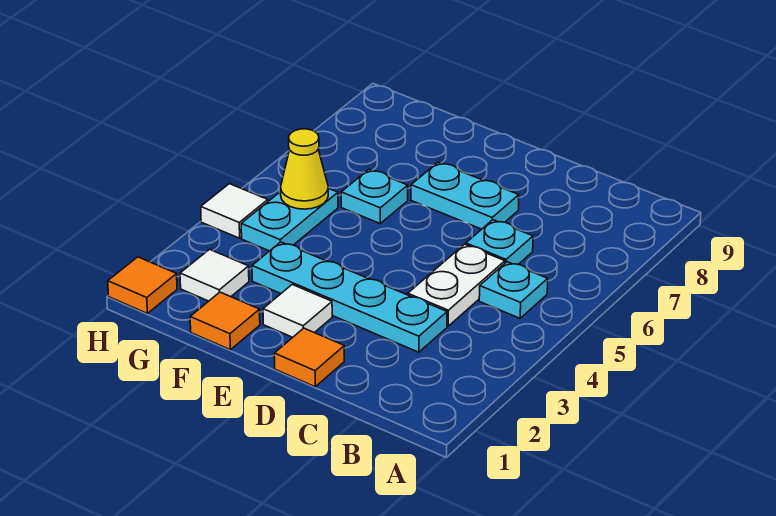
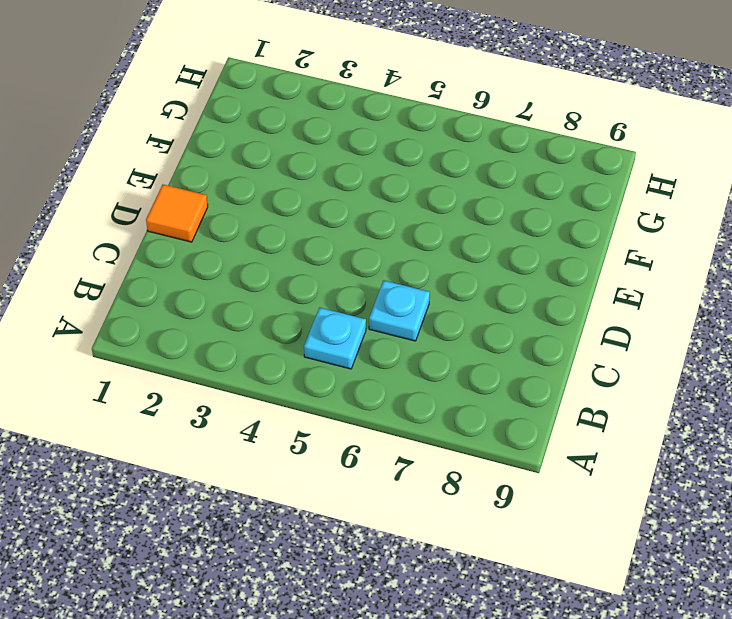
none -> cyan plate C3:F3 level 1
none -> white plate C4:C5 level 1
none -> cyan plate D7:E7 level 1

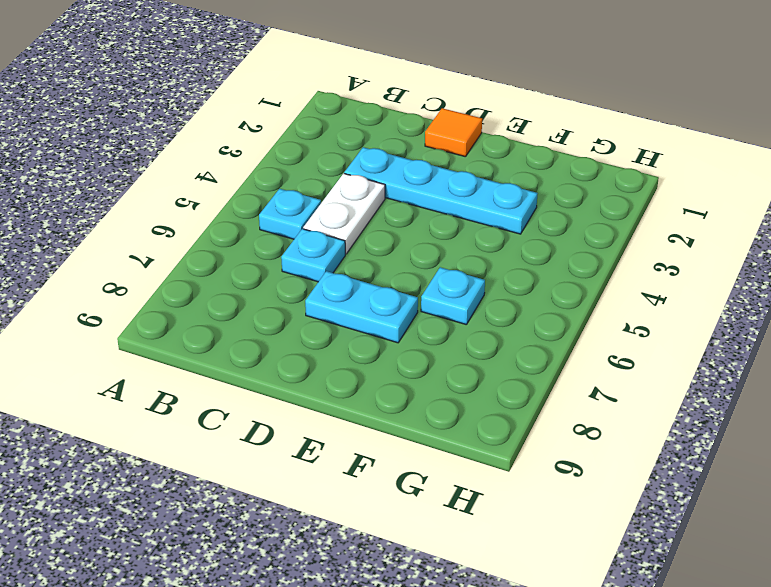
none -> white tile E2 level 1
none -> orange tile F1 level 1
none -> white tile G2 level 1

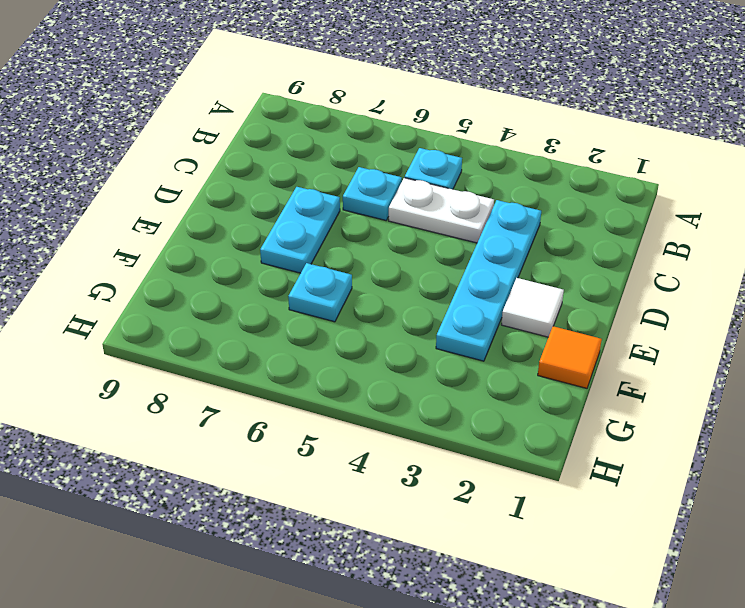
none -> orange tile D1 level 1
none -> white tile G2 level 1
none -> cyan plate G4:G5 level 1

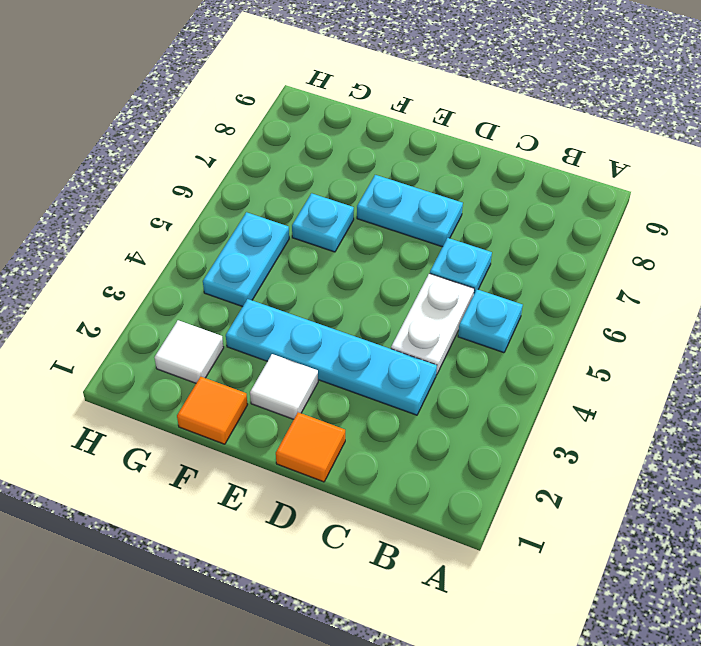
none -> orange tile H1 level 1
none -> white tile H4 level 1
none -> yellow cone G5 level 2

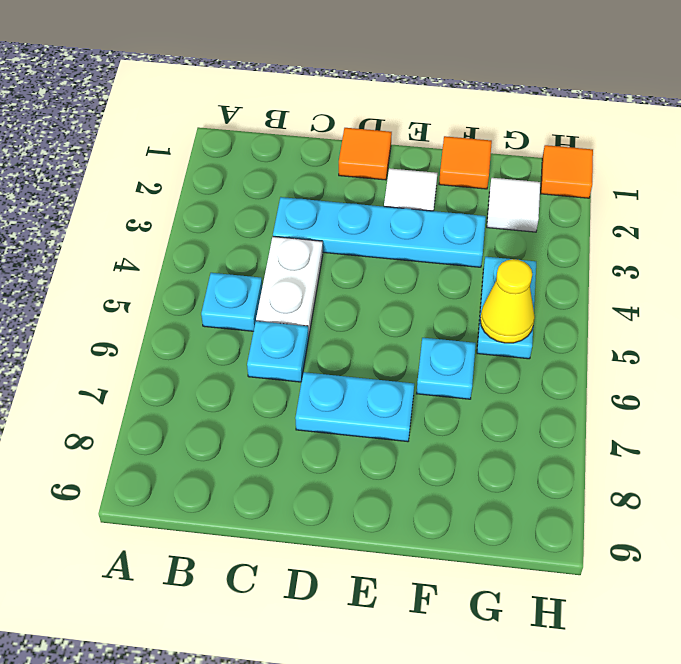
none -> white tile H4 level 1

